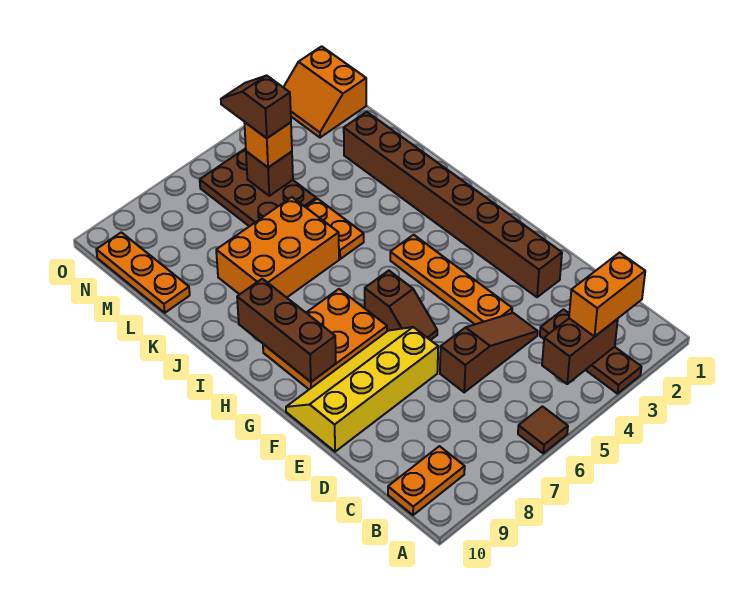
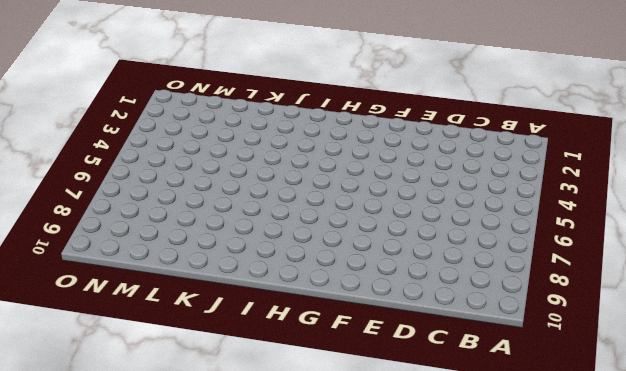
none -> brown plate A3:C3 level 1
none -> brown tile A6 level 1
none -> orange plate B9:B10 level 1

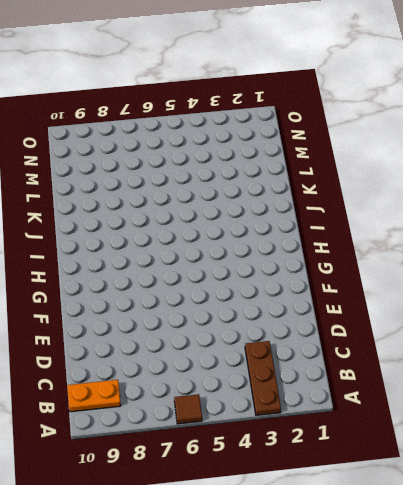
none -> brown slope D4:D6 level 1 top 6
none -> brown brick E2:L2 level 1
none -> orange plate E4:H4 level 1

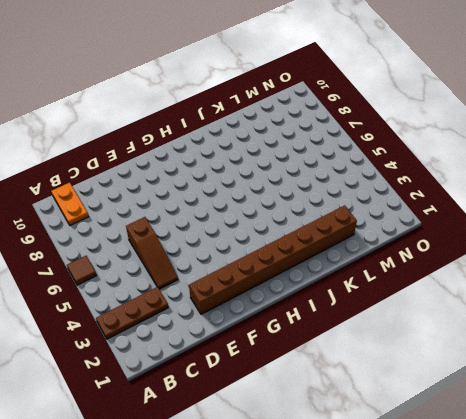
none -> orange plate E4:H4 level 1
none -> yellow slope E7:F10 level 1 top E
none -> brown slope F6:G6 level 1 top G

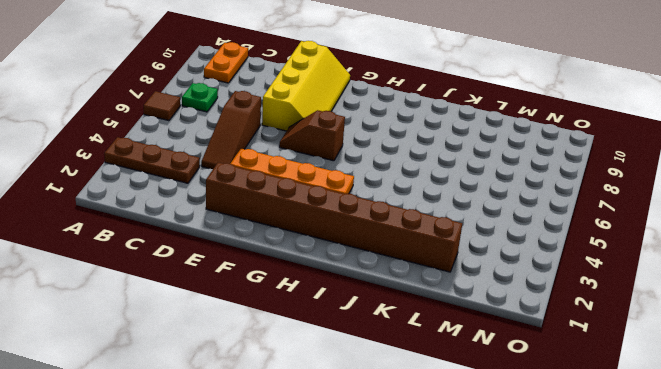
green plate B7 level 1 -> none
none -> orange plate G7:H9 level 1
none -> orange plate J5:K5 level 1
none -> orange brick J6:K8 level 1

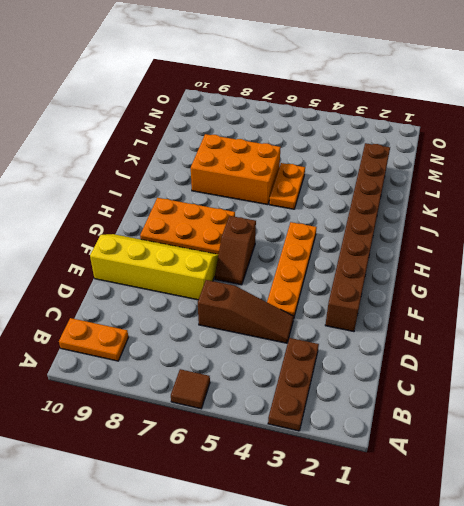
none -> brown plate L5:N6 level 1
none -> orange plate L10:N10 level 1
none -> orange slope N1:O2 level 1 top 1

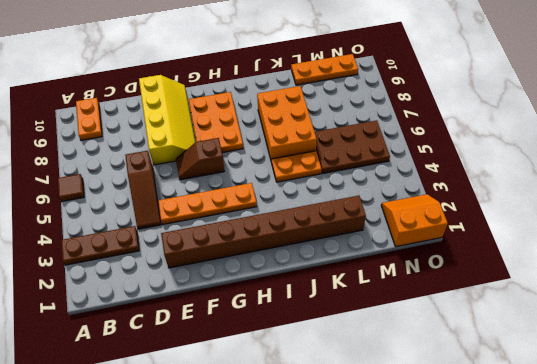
none -> brown brick B3:B4 level 2
none -> brown brick G9:I9 level 2
none -> brown brick M5 level 2

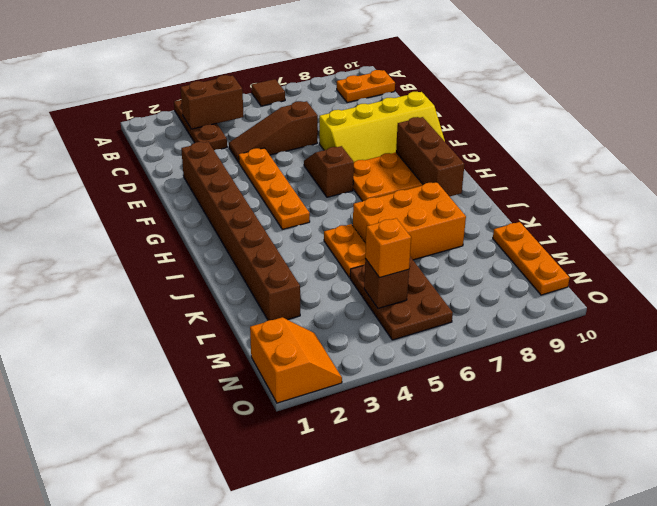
none -> orange brick B2:B3 level 3
none -> brown slope M5:N5 level 4 top M

